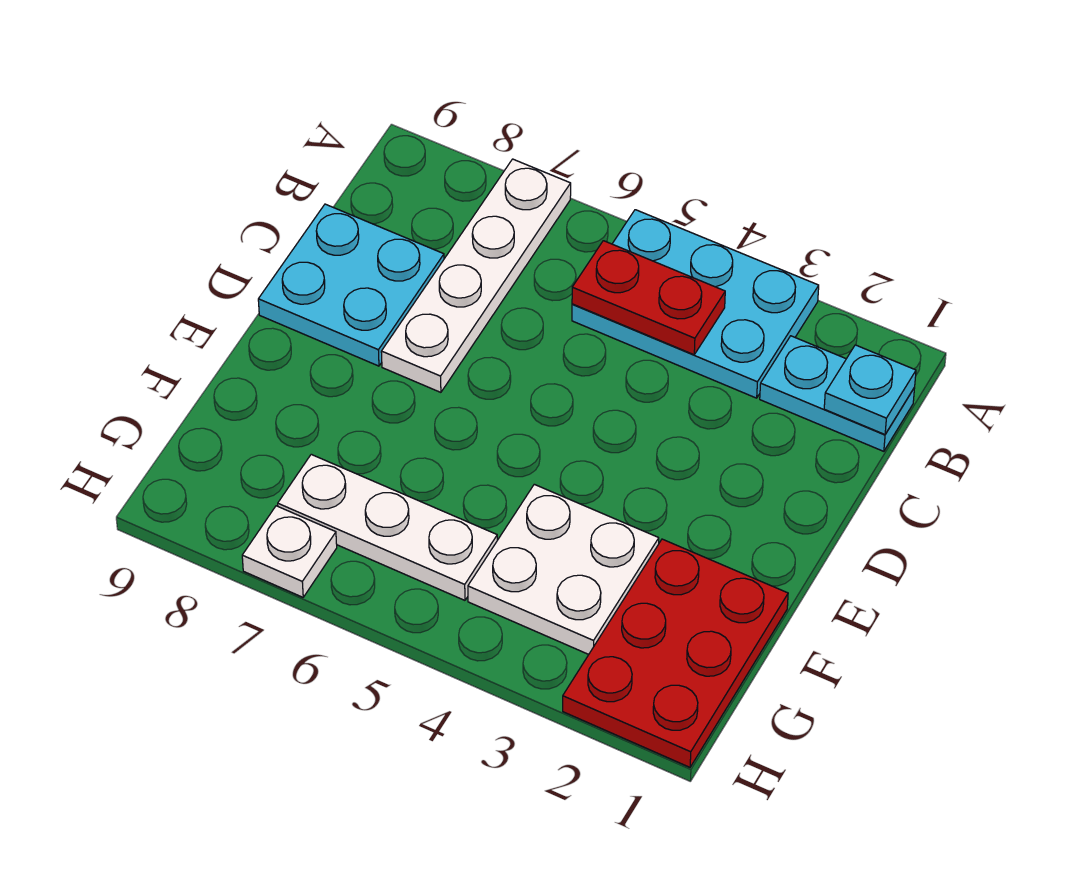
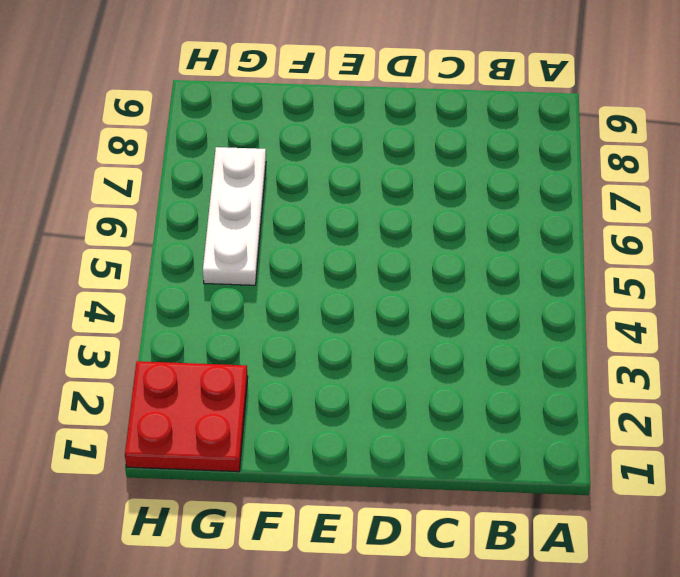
red plate G1:H2 level 1 -> red plate F1:H2 level 1
none -> cyan plate A3:B5 level 1
none -> white plate A7:D7 level 1

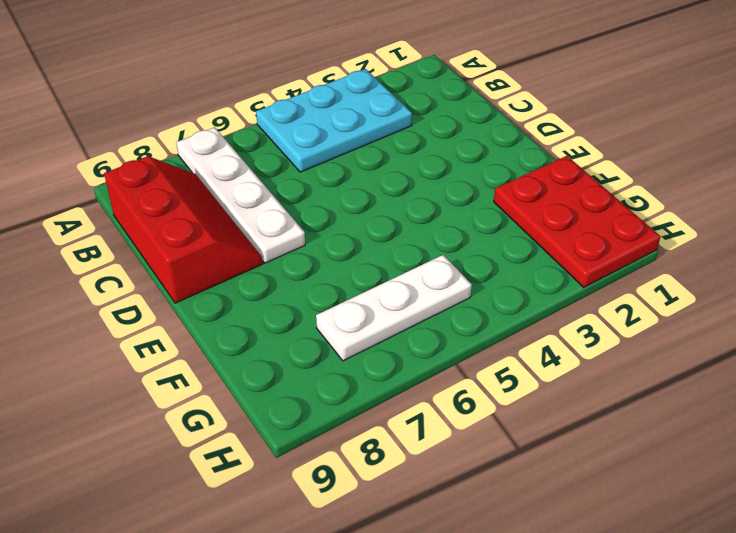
red slope B8:D9 level 1 top 9 -> cyan plate C8:D9 level 1
none -> cyan plate B1:B2 level 1
none -> white plate F3:G4 level 1

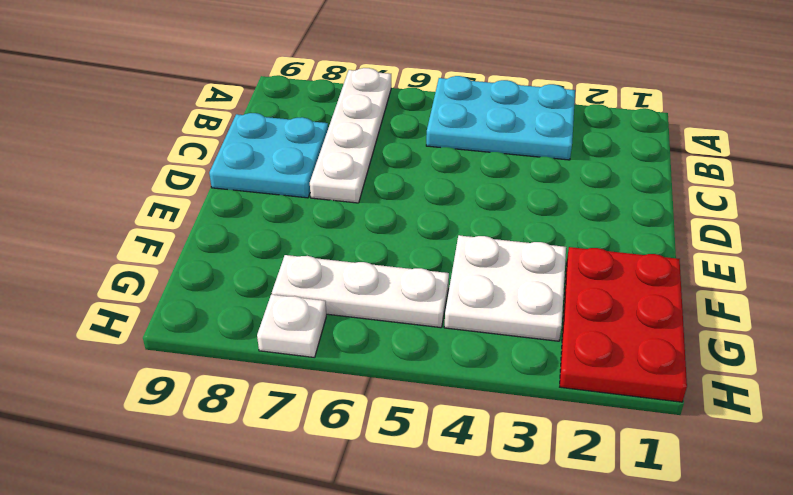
none -> cyan plate B1:B2 level 1
none -> cyan plate B1 level 2

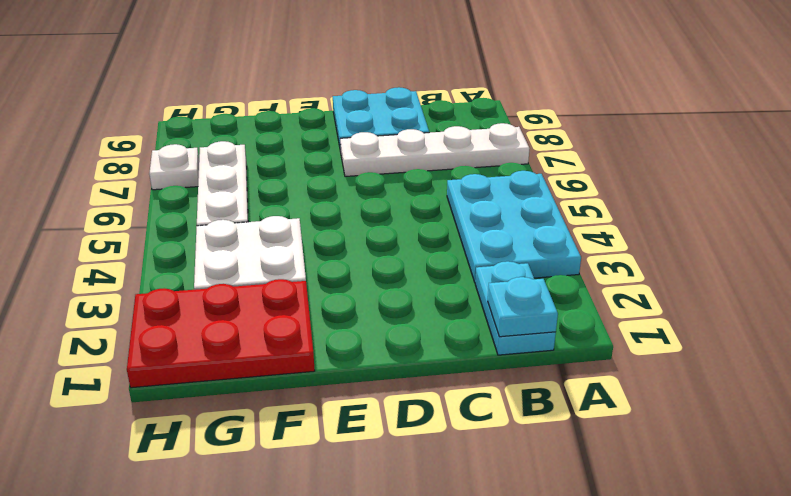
none -> red plate B4:B5 level 2

